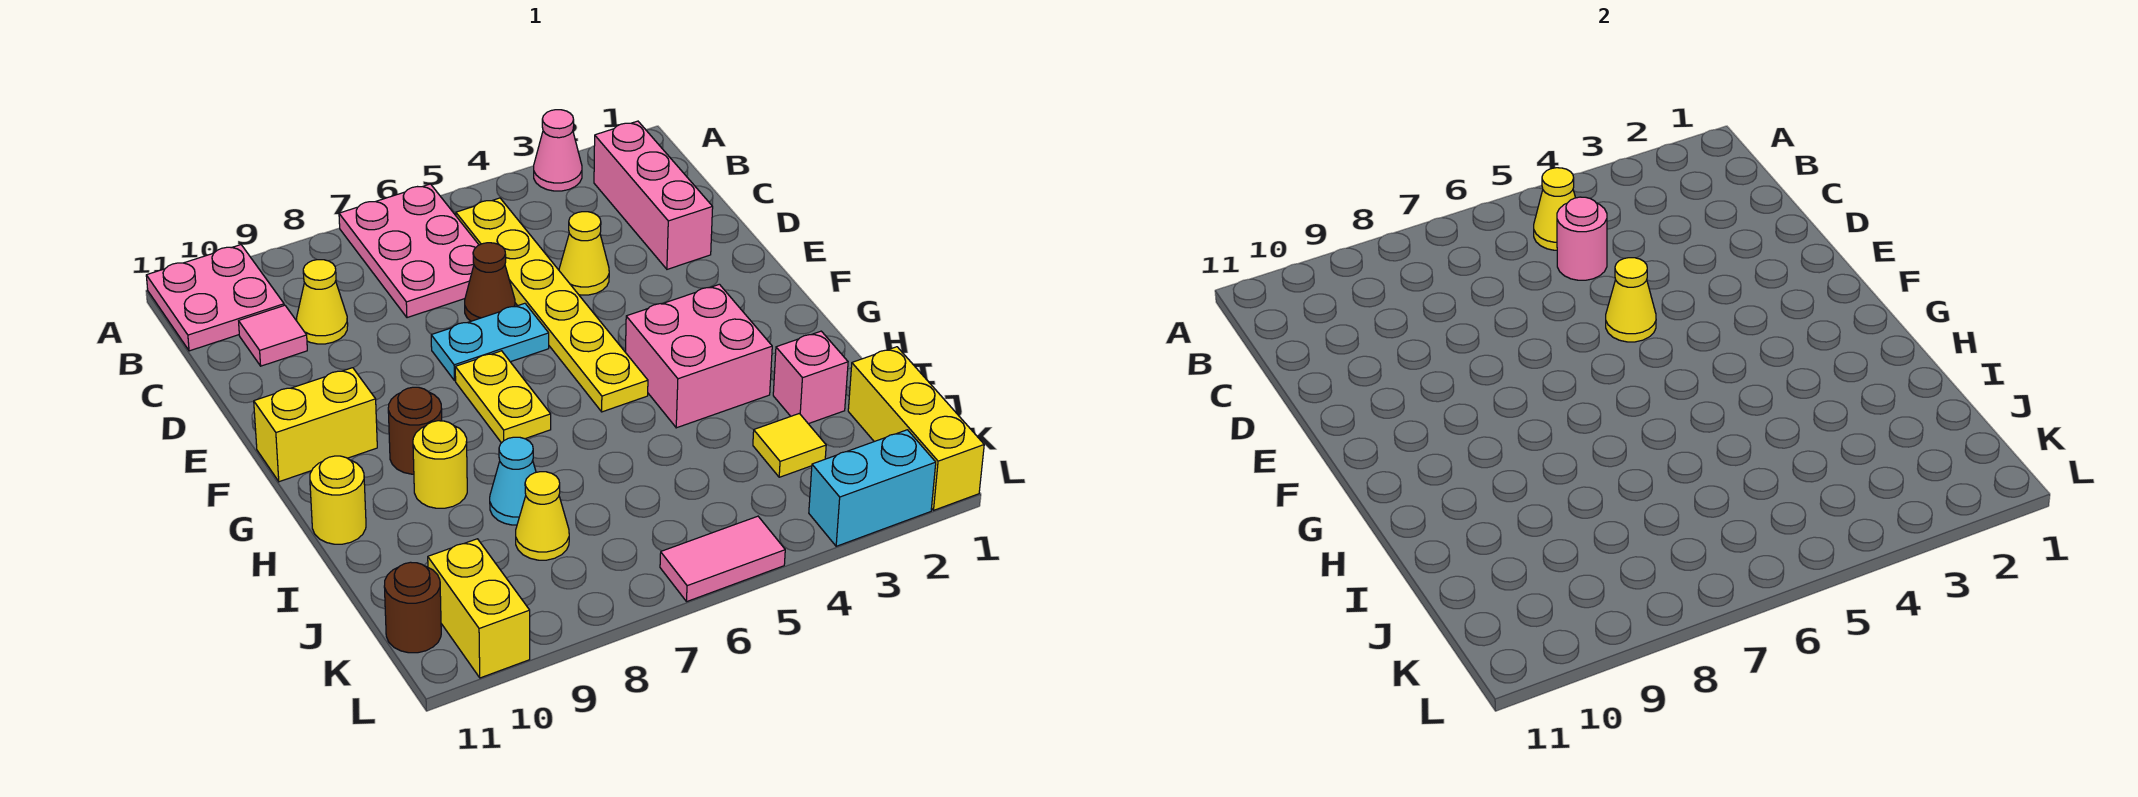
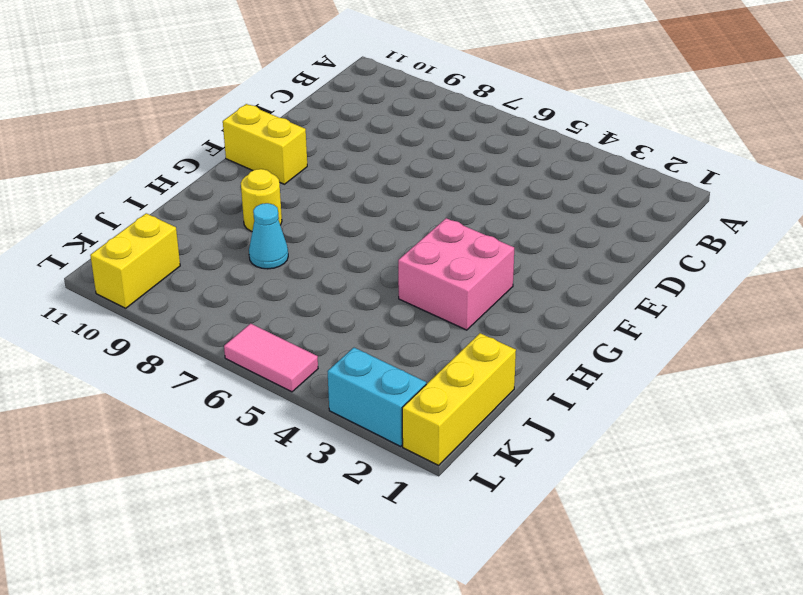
none -> pink cone A3 level 1
none -> pink plate A6:C7 level 1
none -> pink plate A10:B11 level 1

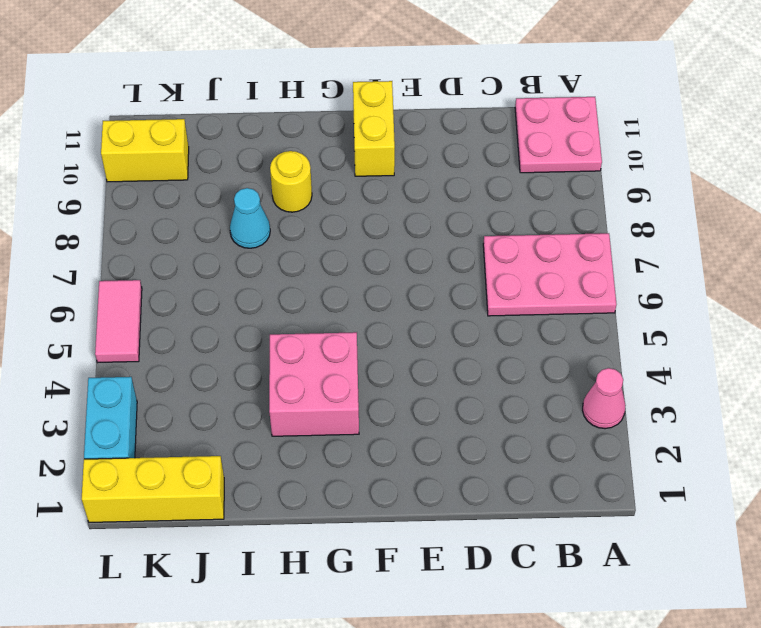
none -> pink brick B2:D2 level 1
none -> yellow plate B5:G5 level 1
none -> yellow cone C9 level 1

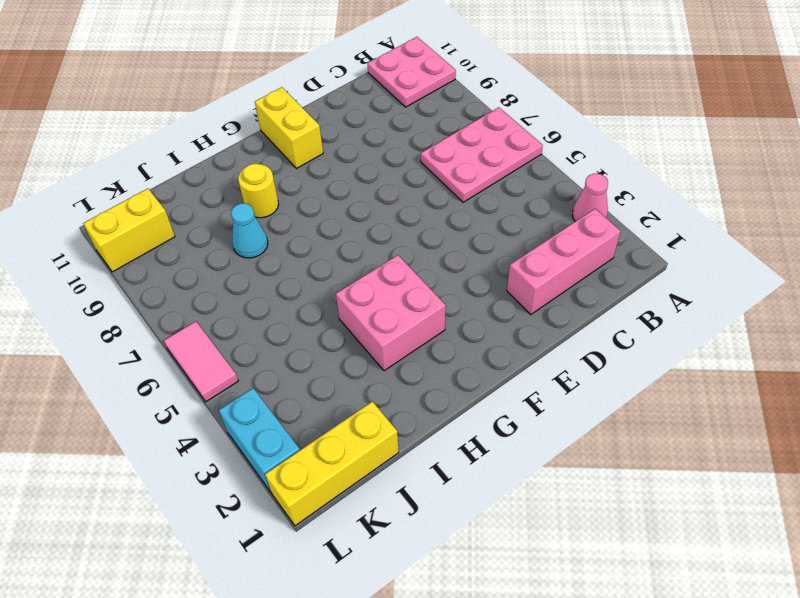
none -> yellow plate B5:G5 level 1
none -> yellow cone C9 level 1
none -> pink tile C10 level 1

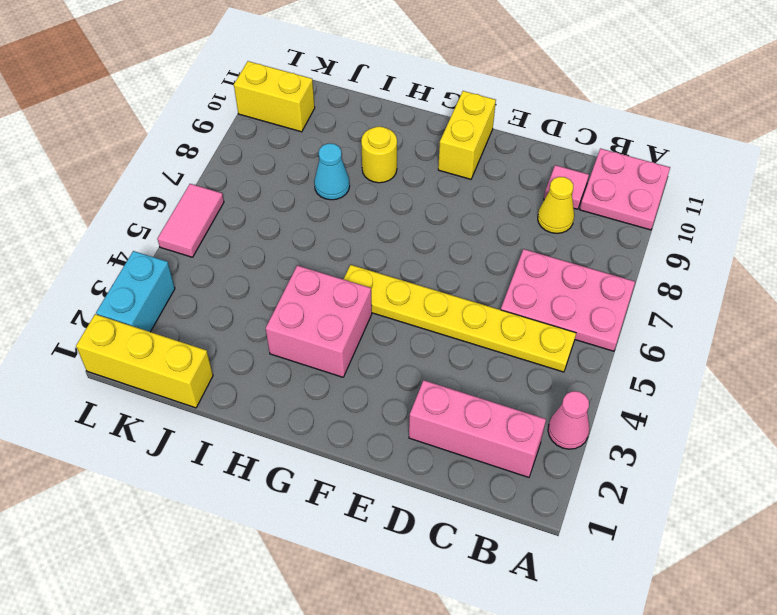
none -> yellow cone D4 level 1
none -> brown cone D6 level 1
none -> cyan plate E6:E7 level 1

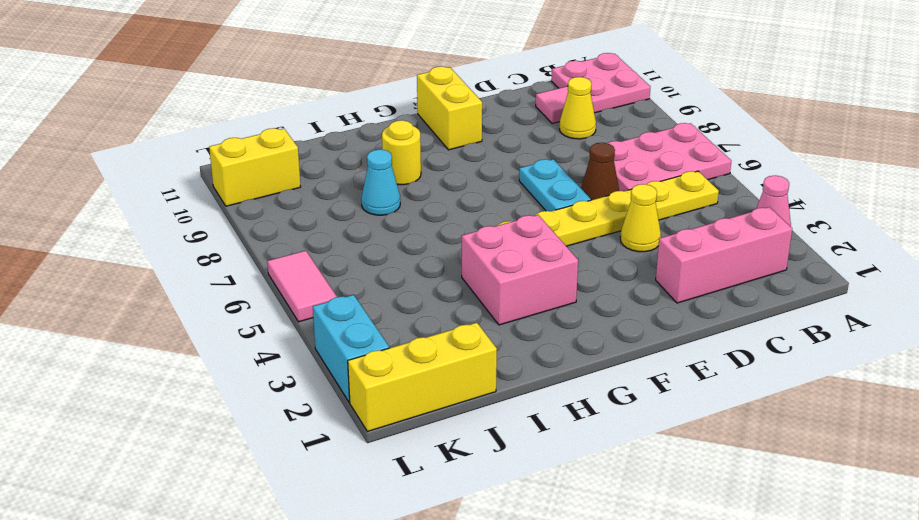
none -> yellow plate F7:G7 level 1
none -> brown round brick G9 level 1
none -> yellow round brick H11 level 1

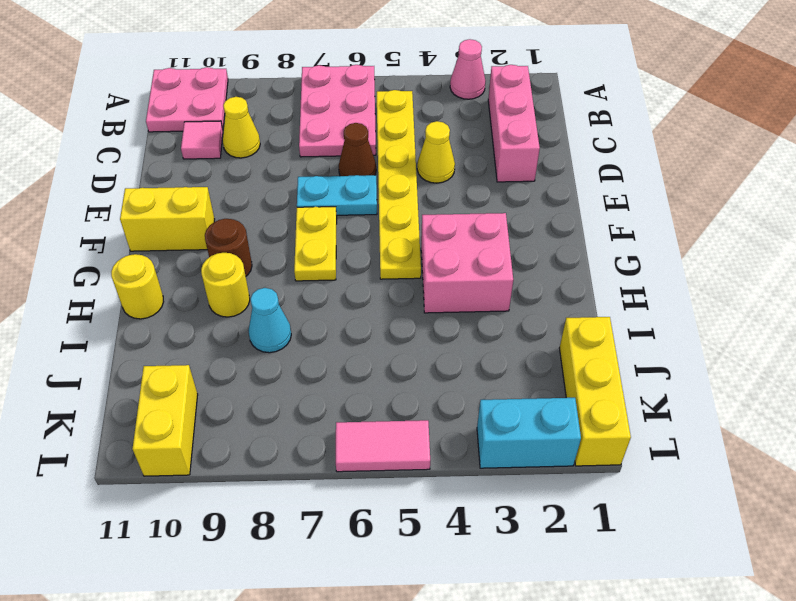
none -> pink brick I2 level 1
none -> yellow tile J3 level 1
none -> yellow cone J8 level 1

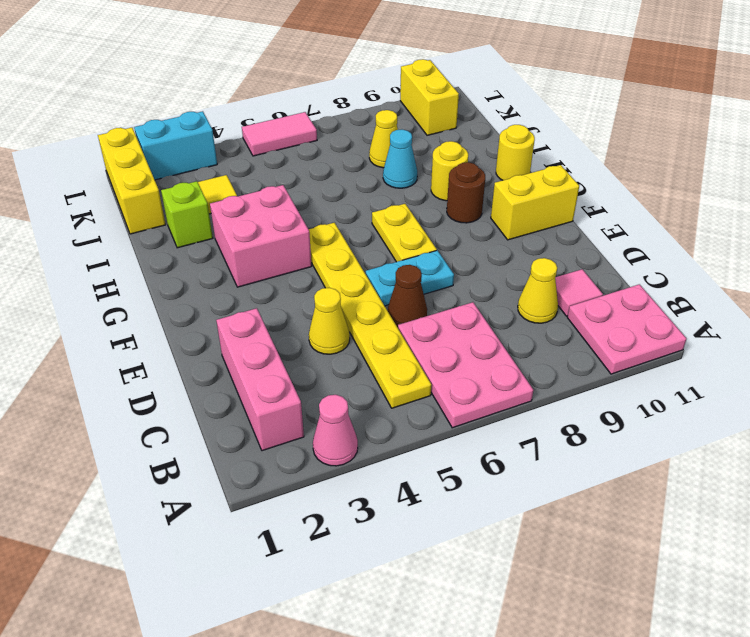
lime brick I2 level 1 -> pink brick I2 level 1
none -> brown round brick K11 level 1
none -> yellow cone B5 level 2
none -> pink round brick C5 level 2

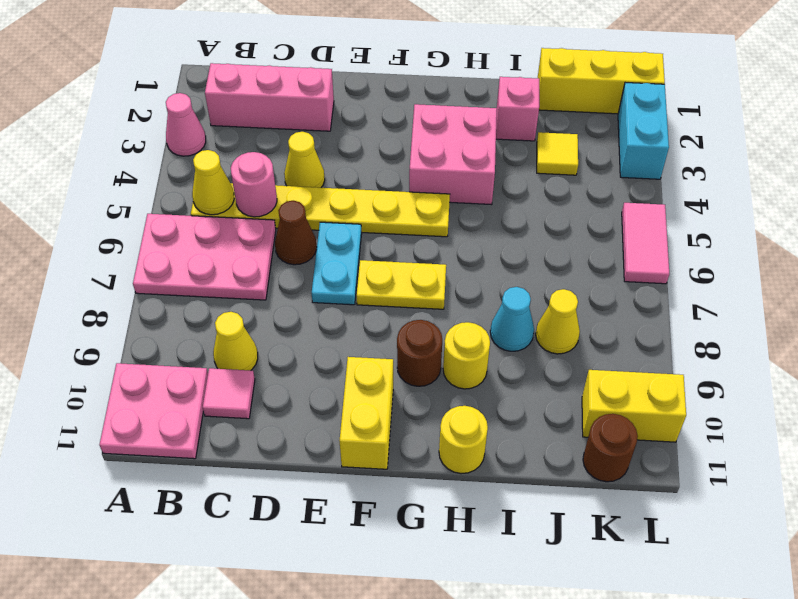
none -> yellow cone E5 level 2

